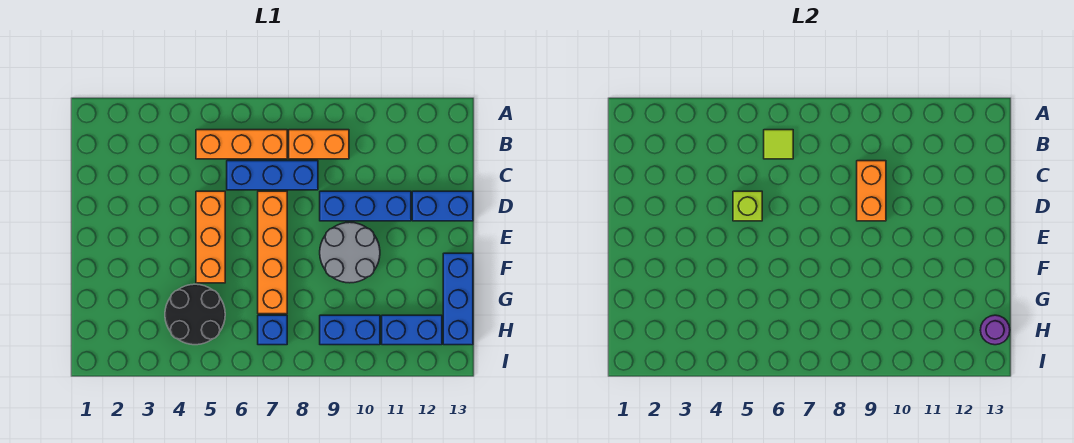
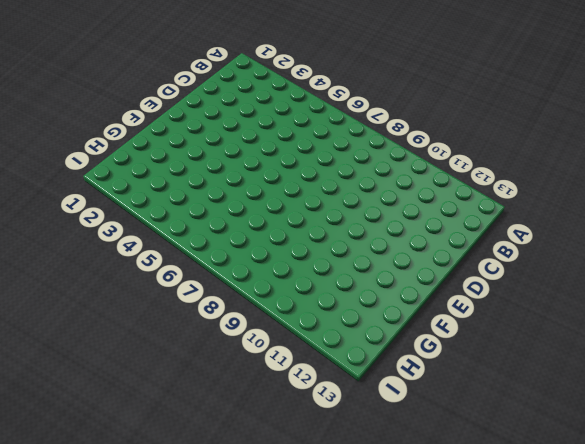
none -> orange brick B5:B7 level 1
none -> orange brick B8:B9 level 1
none -> blue brick C6:C8 level 1

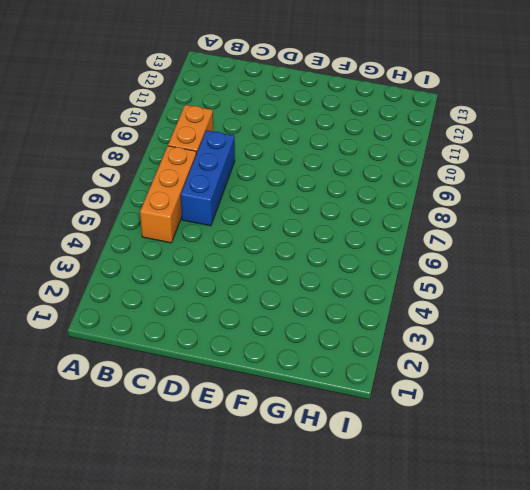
none -> orange brick D5:F5 level 1
none -> orange brick D7:G7 level 1
none -> blue brick D9:D11 level 1

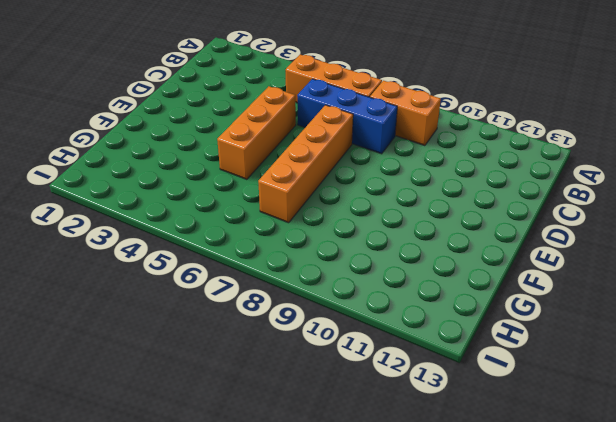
none -> blue brick D9:D11 level 1
none -> blue brick D12:D13 level 1
none -> grey round brick E9:F10 level 1

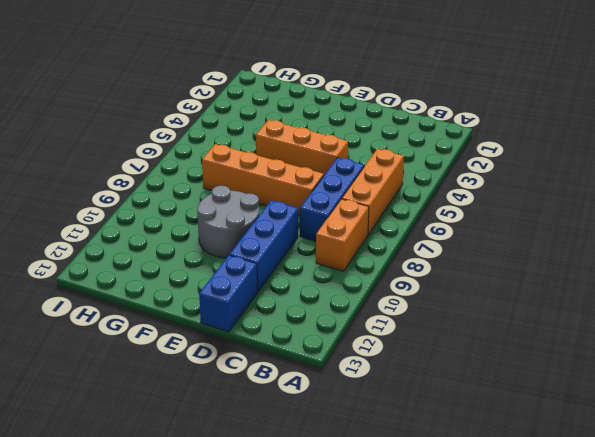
none -> blue brick F13:H13 level 1
none -> black round brick G4:H5 level 1
none -> blue brick H7 level 1

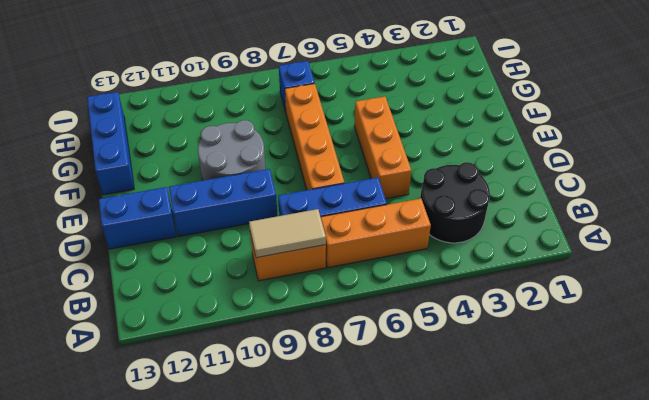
black round brick B3:C4 level 1 -> black round brick G4:H5 level 1
tan tile B8:B9 level 2 -> none
none -> blue brick H9:H10 level 1
none -> blue brick H11:H12 level 1
none -> lime tile B6 level 2

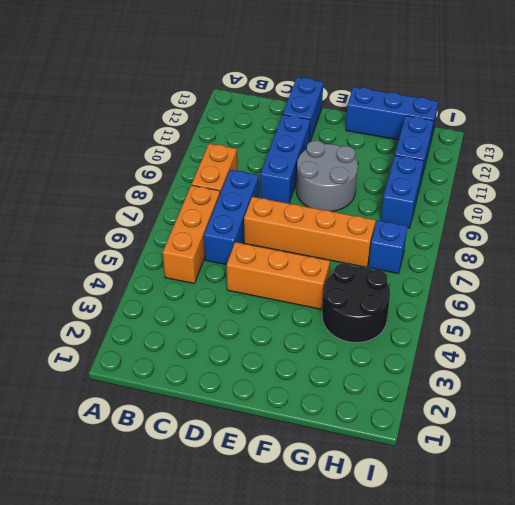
none -> lime tile B6 level 2
none -> orange brick C9:D9 level 2
none -> lime brick D5 level 2

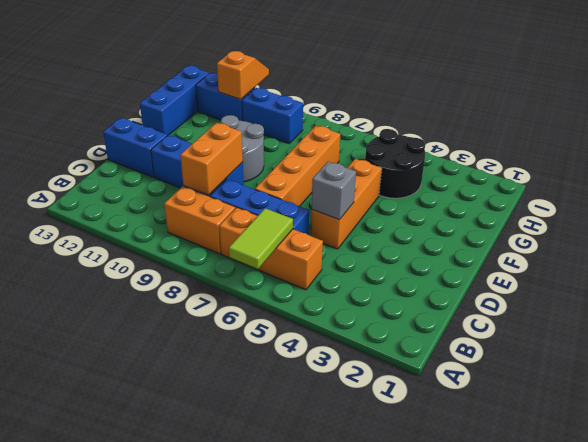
lime tile A6:B6 level 2 -> lime tile B6 level 2
grey brick D5 level 2 -> lime brick D5 level 2
orange slope H11:I11 level 2 top H -> none
none -> blue brick H7 level 1
none -> purple round brick H13 level 2

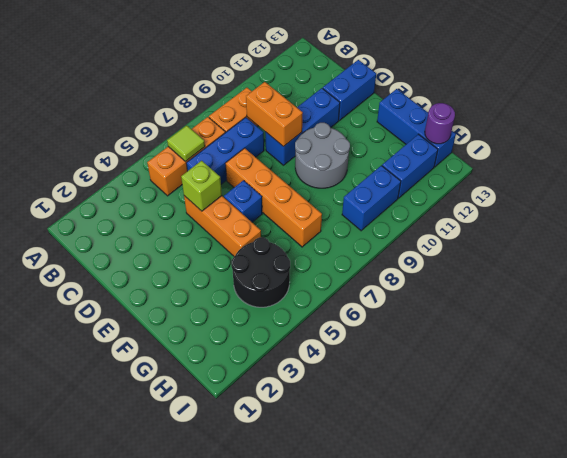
blue brick E6 level 1 -> blue brick H7 level 1

